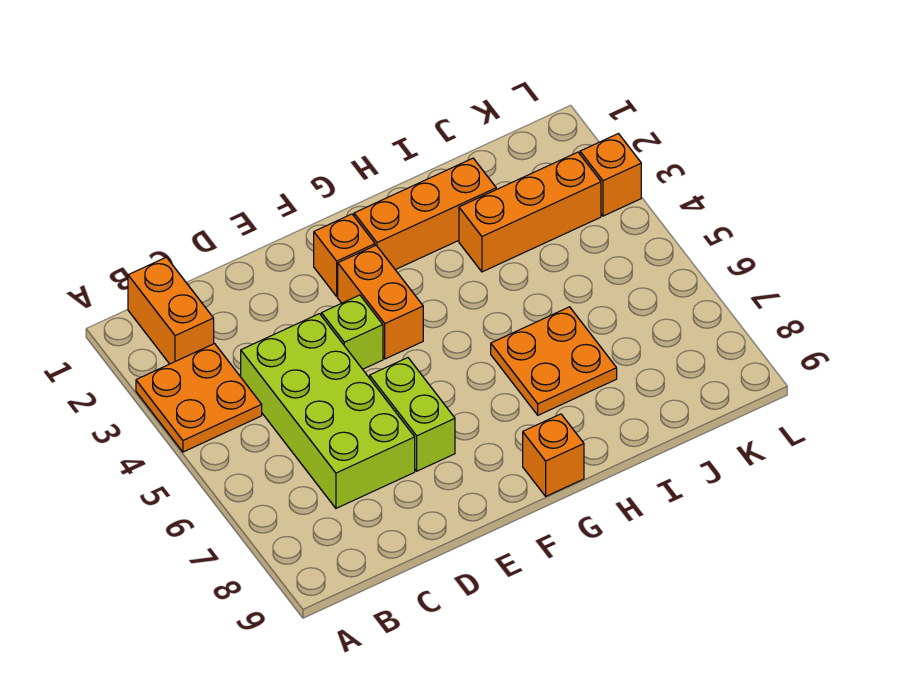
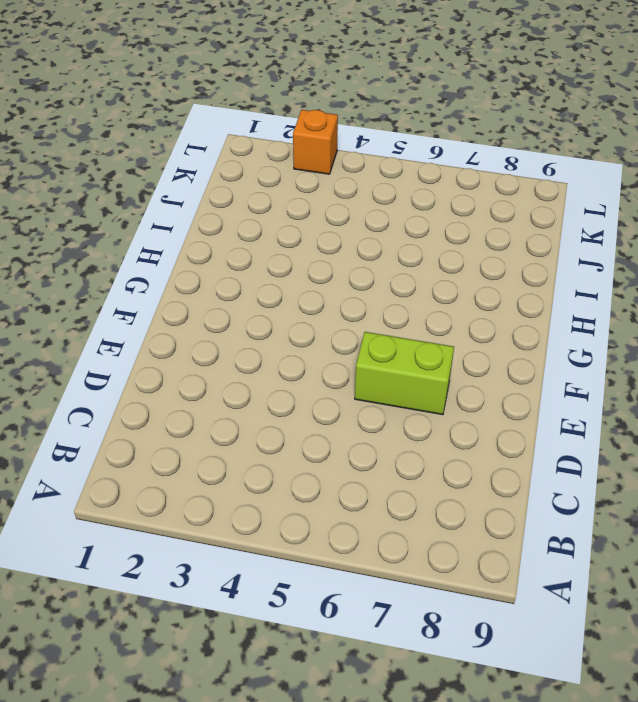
none -> orange plate A3:B4 level 1
none -> orange brick B1:B2 level 1
none -> lime brick C4:D7 level 1

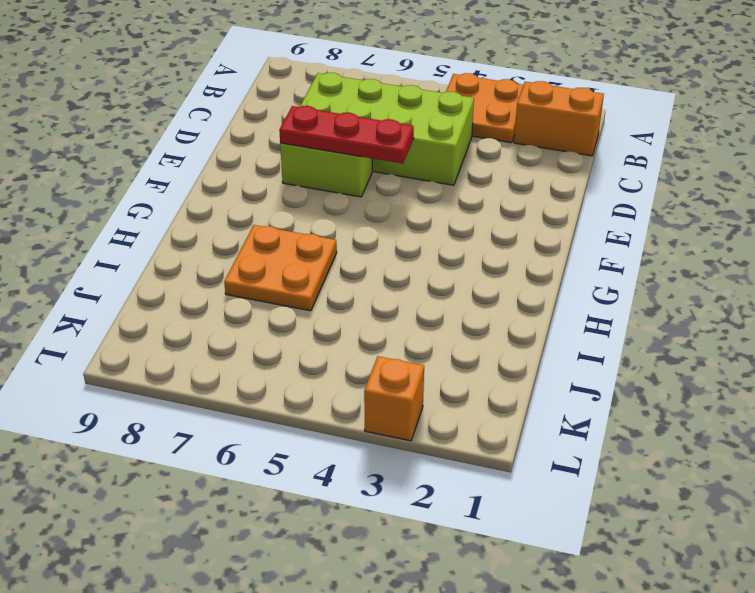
red plate E5:E7 level 2 -> none
none -> lime brick E4 level 1
none -> orange brick F2 level 1
none -> orange brick F3:F4 level 1

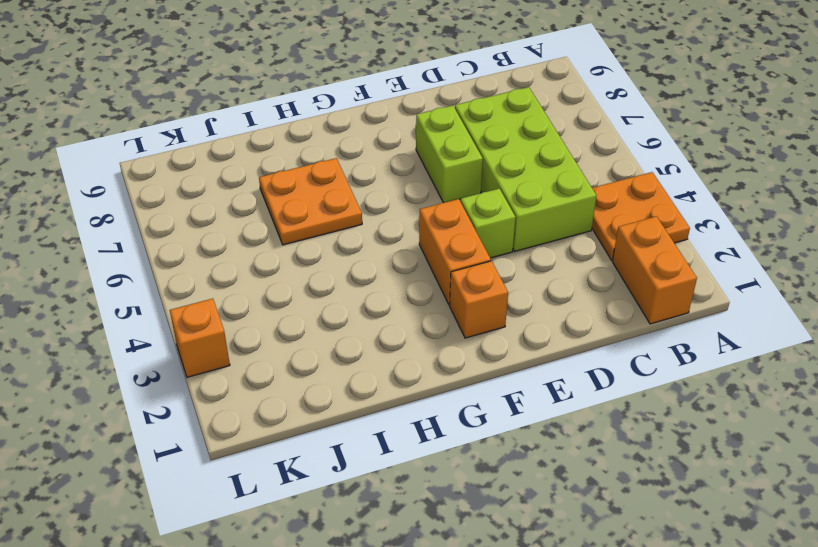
none -> orange brick G2:I2 level 1
none -> orange brick G9 level 1
none -> orange brick I3:K3 level 1

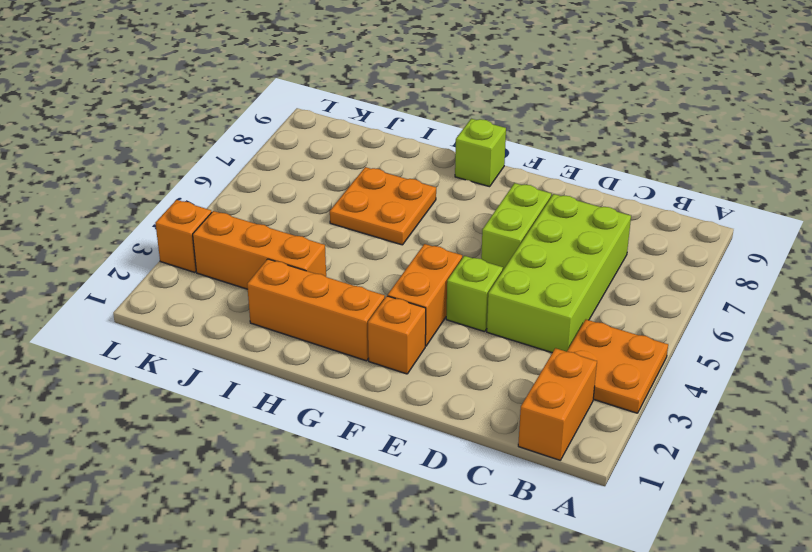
lime brick G9 level 1 -> orange brick G9 level 1

